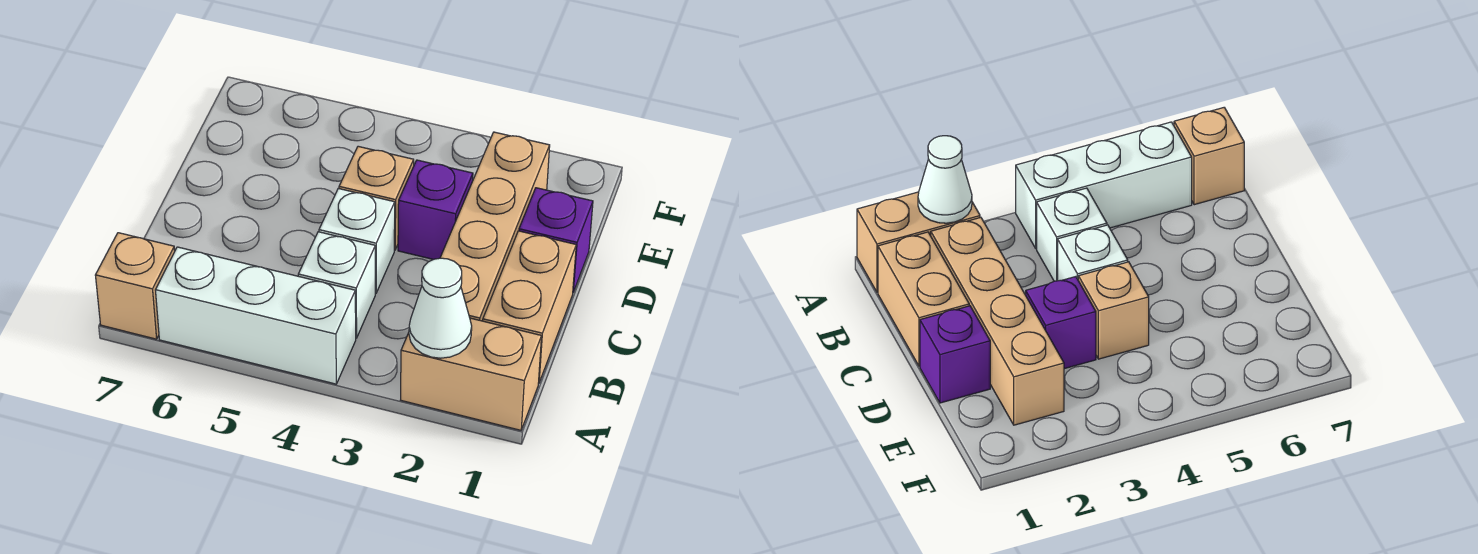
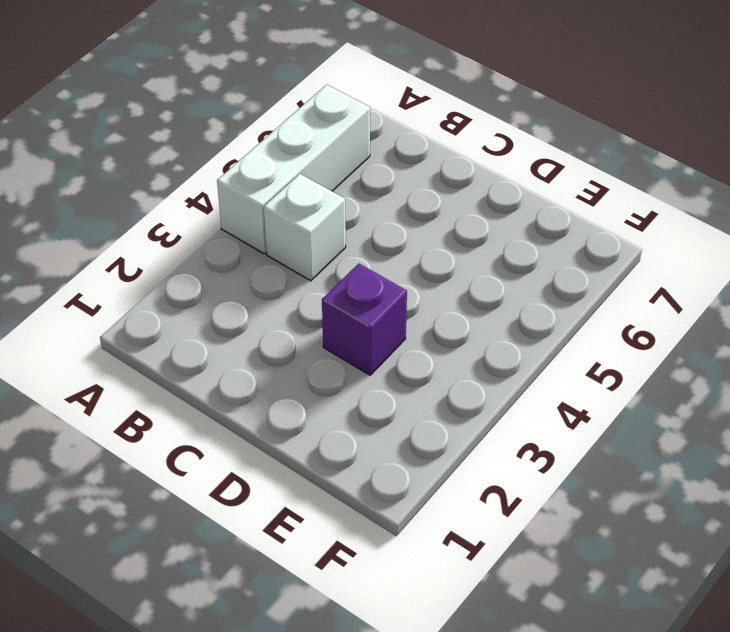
none -> tan brick A1:A2 level 1
none -> tan brick A7 level 1

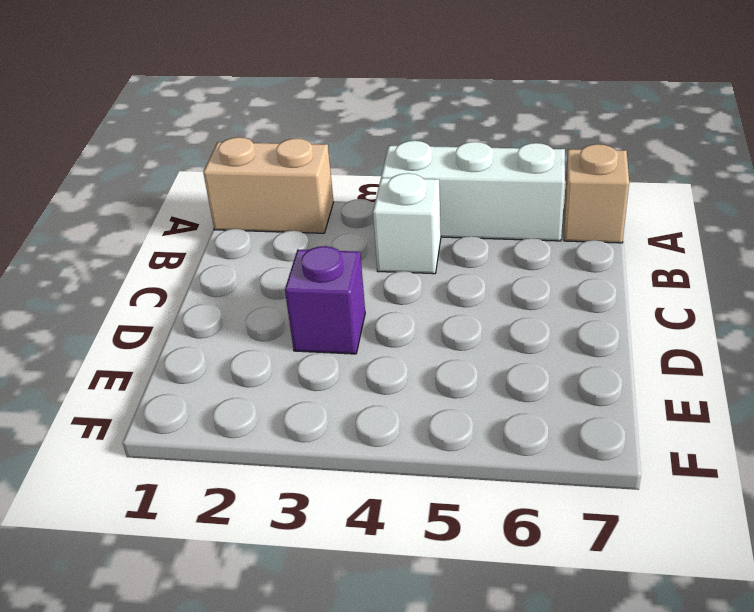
none -> tan brick B1:C1 level 1
none -> tan brick B2:E2 level 1

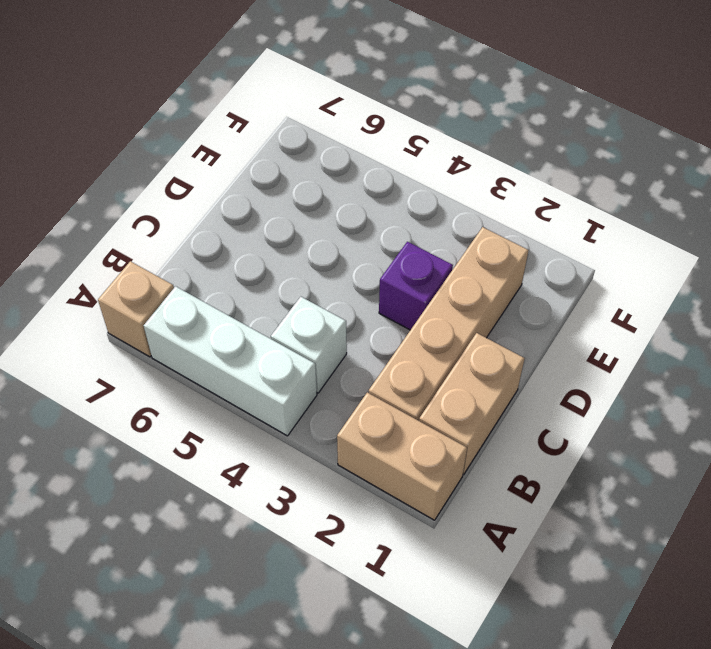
none -> white brick C4 level 1
none -> purple brick D1 level 1

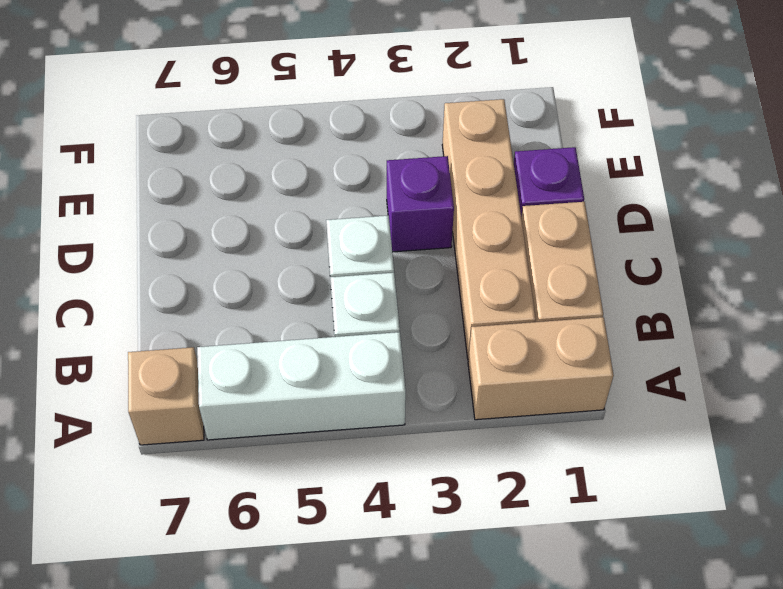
none -> tan brick D4 level 1
none -> white cone A2 level 2

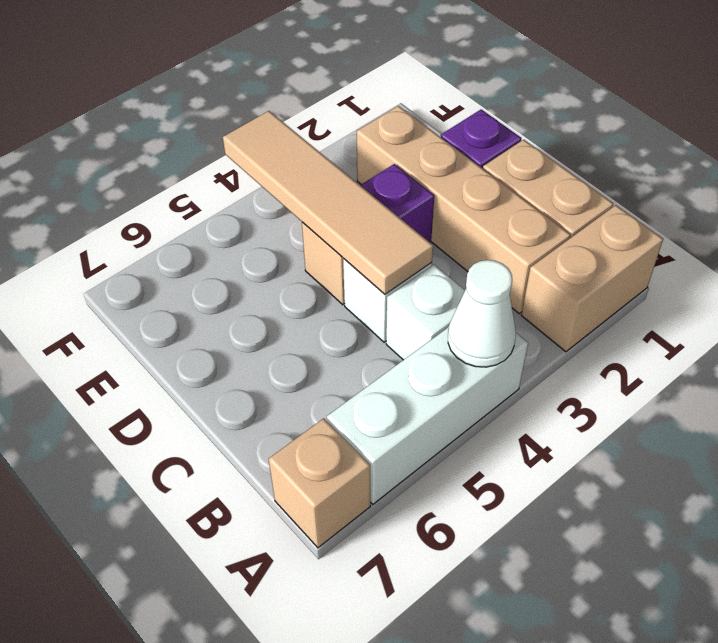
white cone A4 level 2 -> white cone A2 level 2
tan tile C4:F4 level 2 -> none

